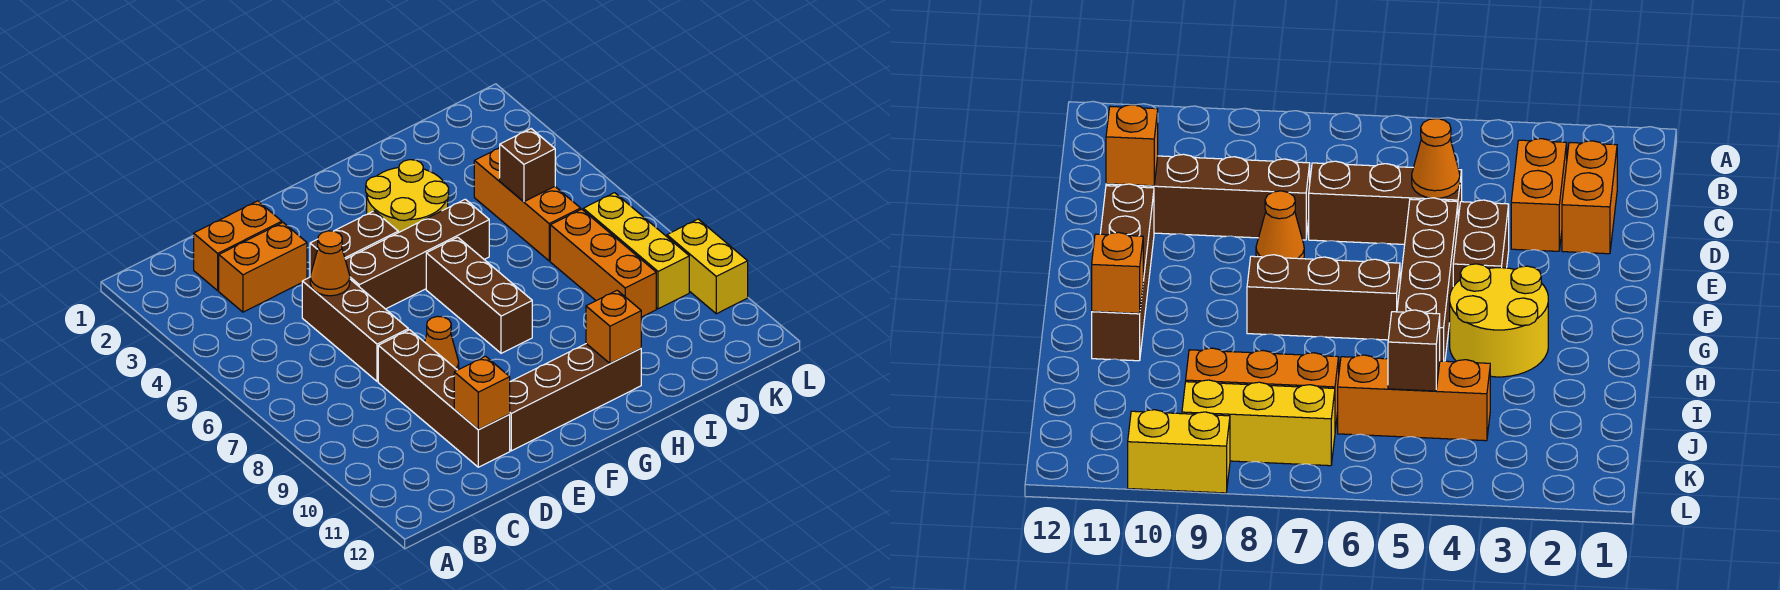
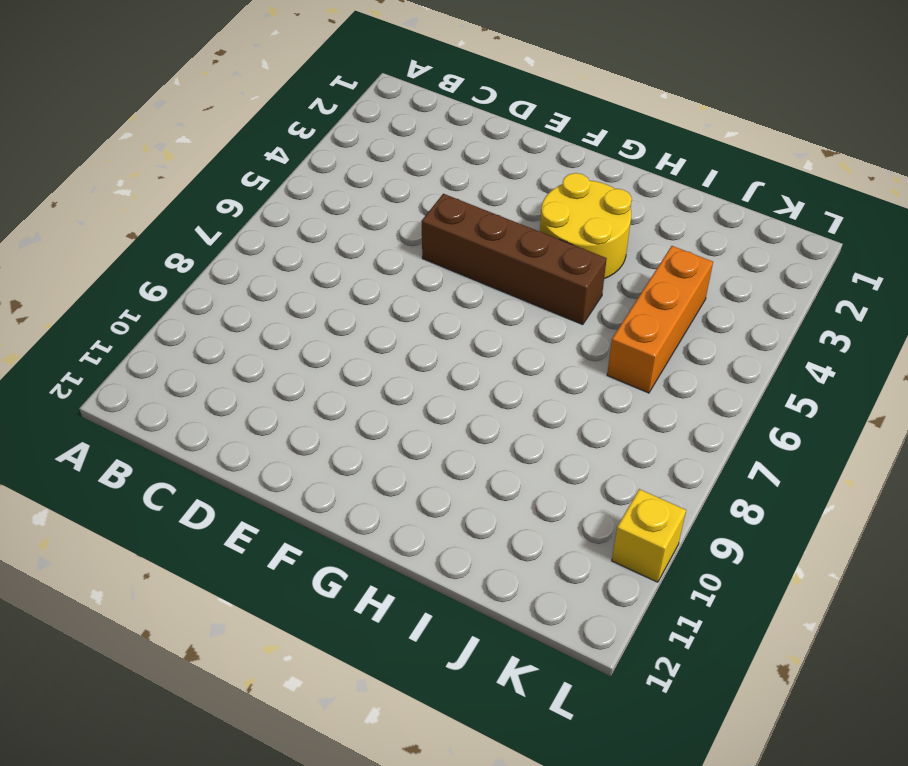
yellow brick L10 level 1 -> yellow brick L9:L10 level 1
none -> orange brick C2:D2 level 1
none -> orange brick C3:D3 level 1
none -> brown brick D5:D7 level 1

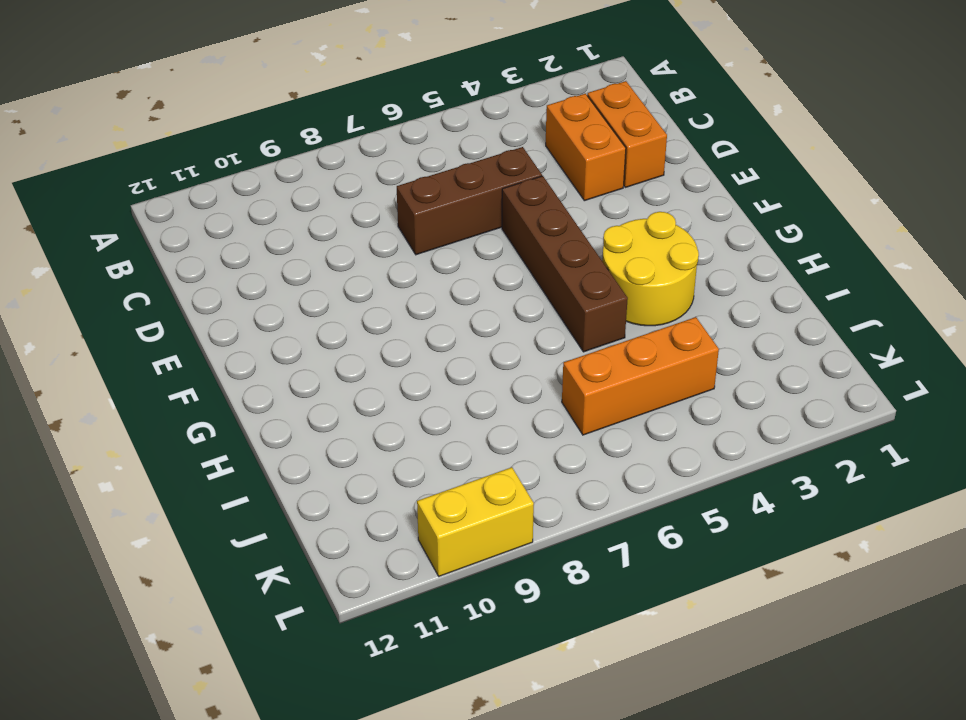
none -> brown brick D8:D11 level 1
none -> brown brick E4:F4 level 1
none -> orange cone E8 level 1

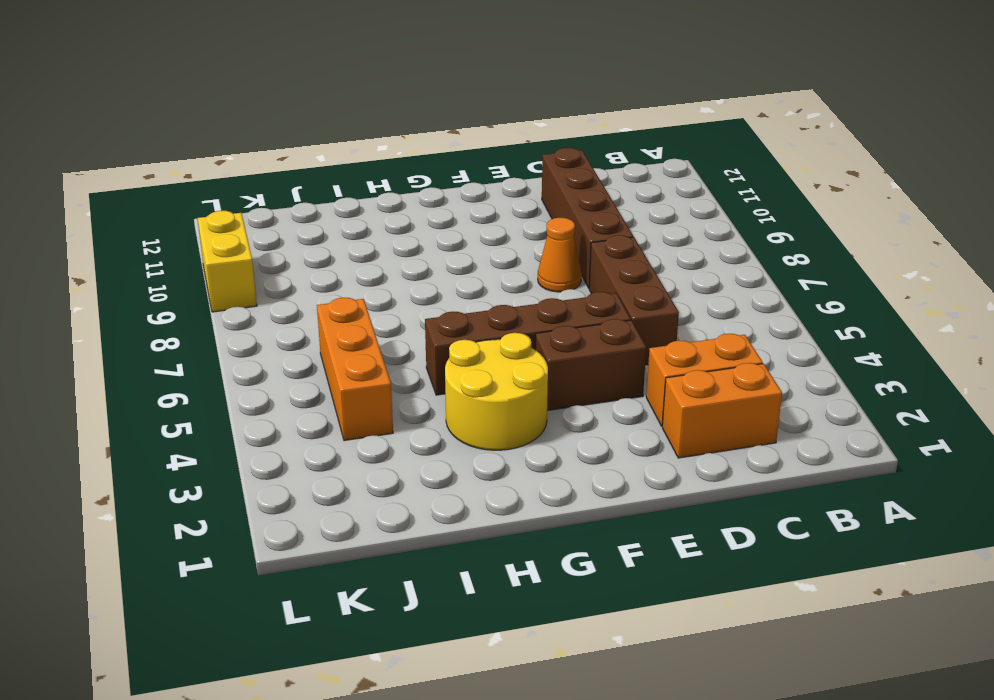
none -> brown brick E11:H11 level 1
none -> brown brick G6:G8 level 1
none -> orange brick J7:J9 level 1

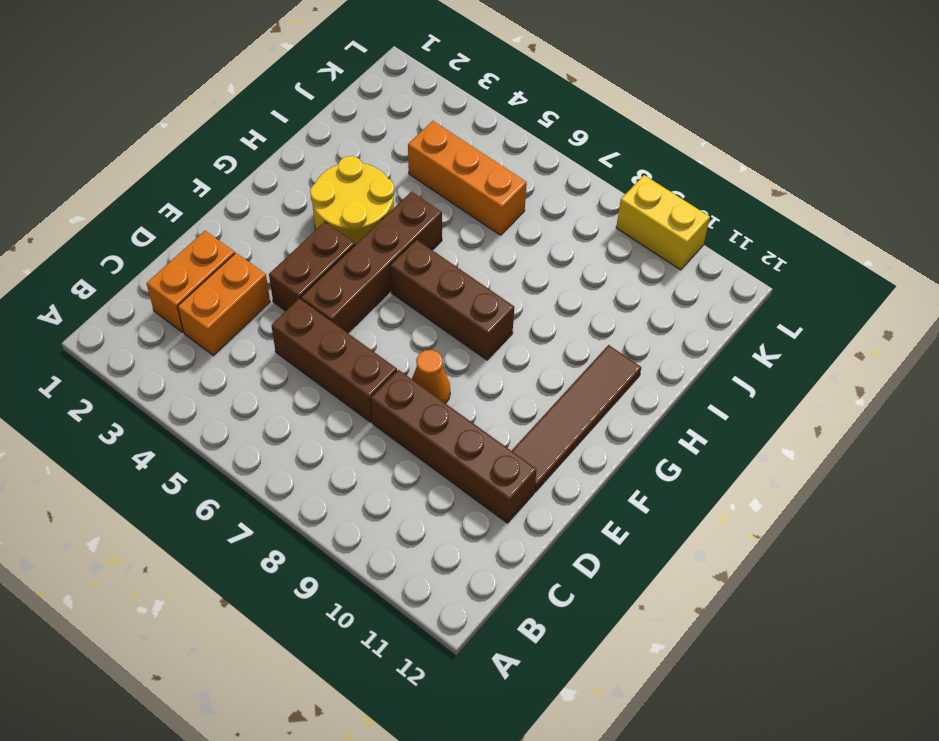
brown tile E11:H11 level 1 -> brown brick E11:H11 level 1
none -> orange brick J7:J9 level 1
none -> yellow brick K7:K9 level 1
none -> orange cone D5 level 2

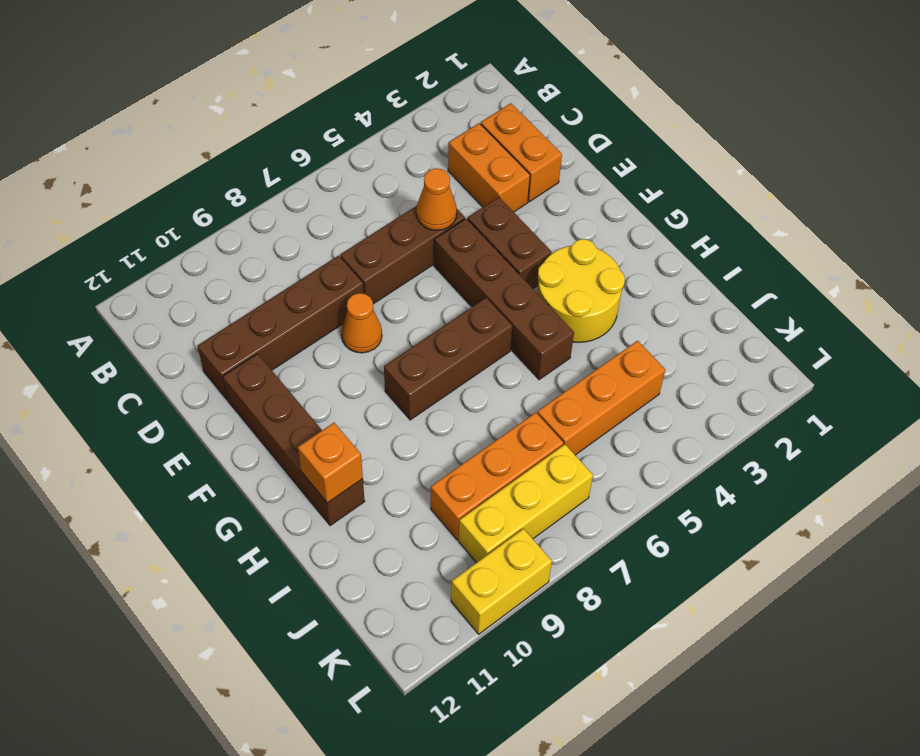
none -> orange brick D11 level 2
none -> brown brick J5 level 2

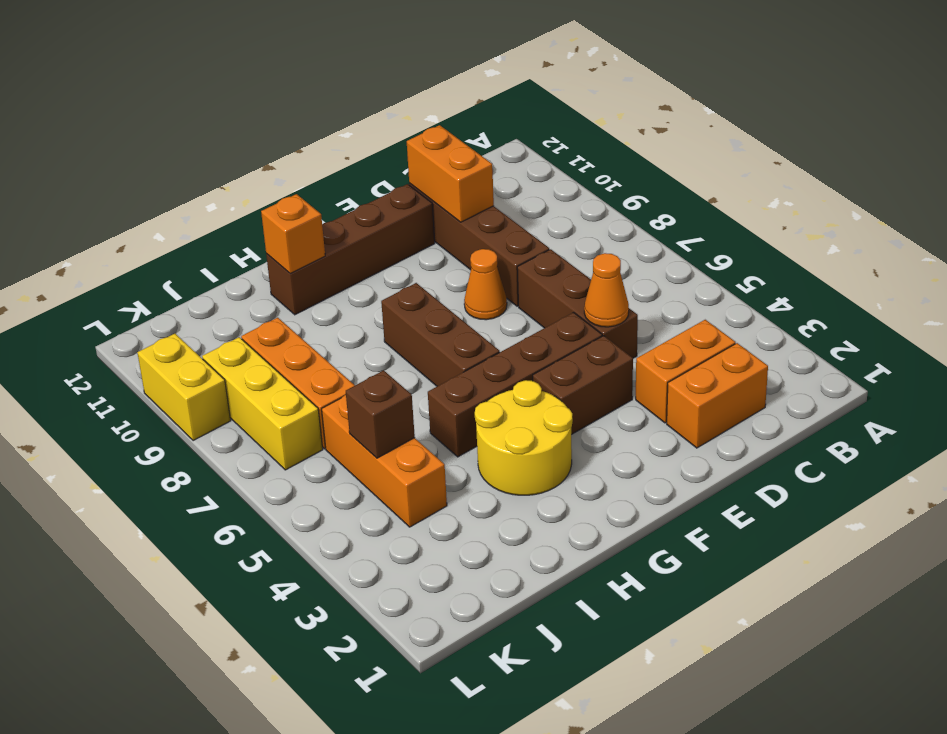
orange brick D10:D11 level 2 -> orange brick D11 level 2

